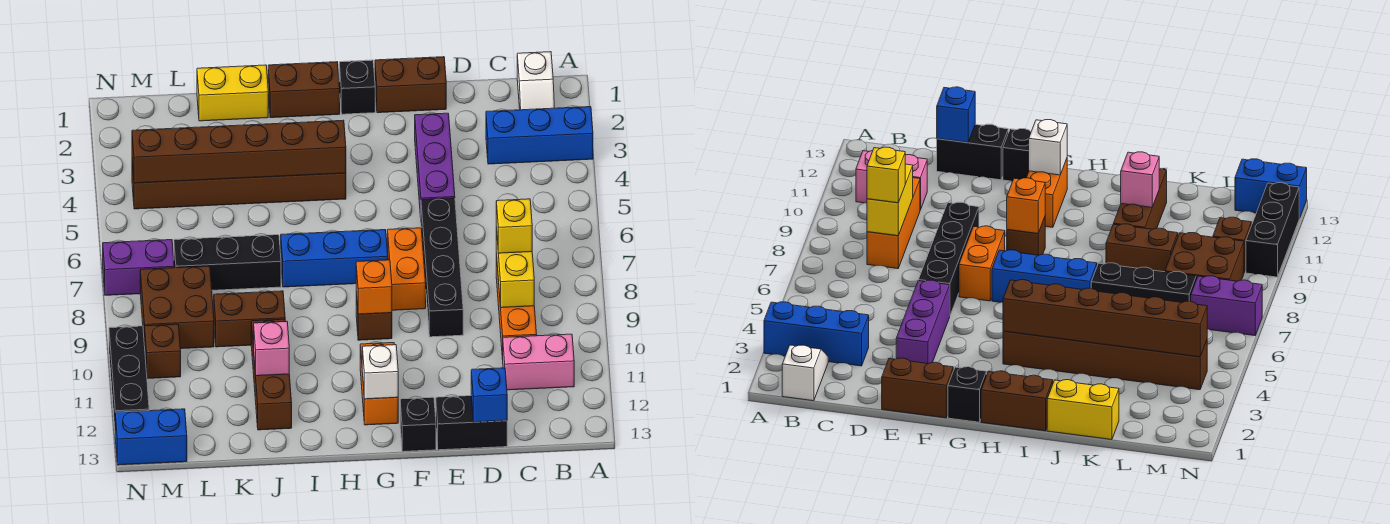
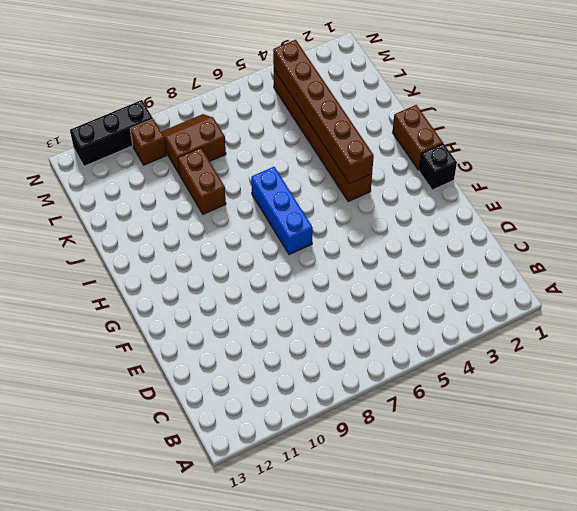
brown slope L8:M9 level 1 top L -> brown brick L8:M9 level 1
none -> blue brick A3:C3 level 1
none -> white slope B1:B2 level 1 top 1
none -> pink brick B11:C11 level 1
none -> orange brick C8:C10 level 1

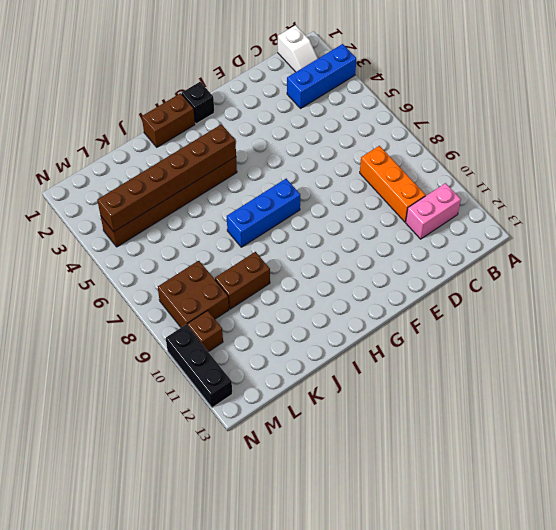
none -> black brick D13:E13 level 1
none -> brown brick E1:F1 level 1
none -> purple brick E3:E5 level 1
none -> black brick E6:E9 level 1

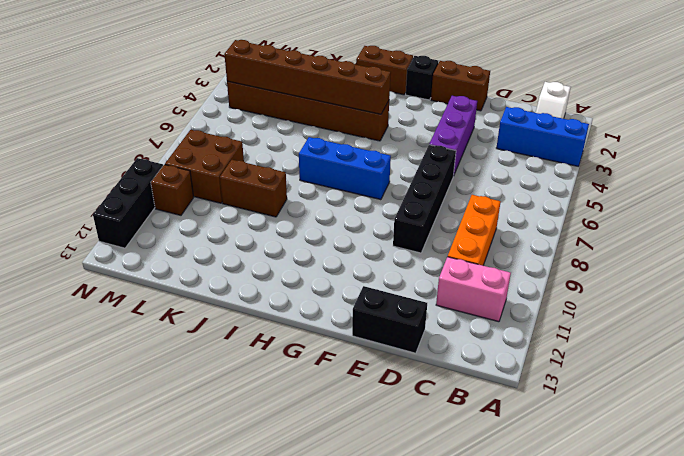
none -> orange brick F7:F8 level 1
none -> black brick F13 level 1
none -> brown brick G9 level 1
none -> orange brick G11:G12 level 1

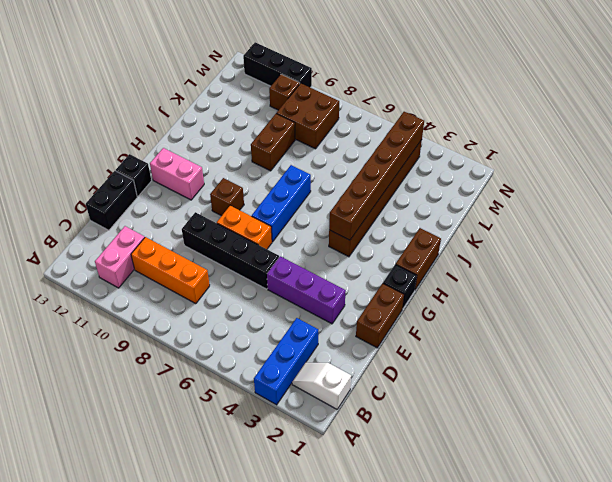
pink brick G11:G12 level 1 -> orange brick G11:G12 level 1
none -> yellow brick J1:K1 level 1
none -> black brick J7:L7 level 1
none -> brown brick J10:J12 level 1
none -> purple brick M7:N7 level 1

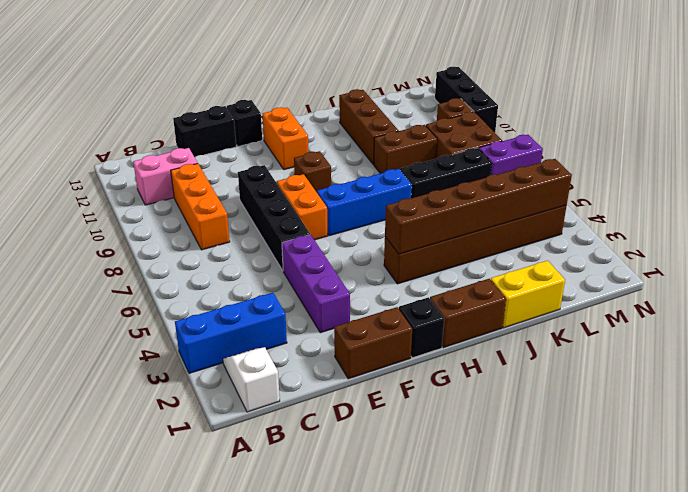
none -> blue brick M13:N13 level 1
none -> yellow brick C8:C9 level 2
none -> blue brick D13 level 2
none -> orange brick G9 level 2

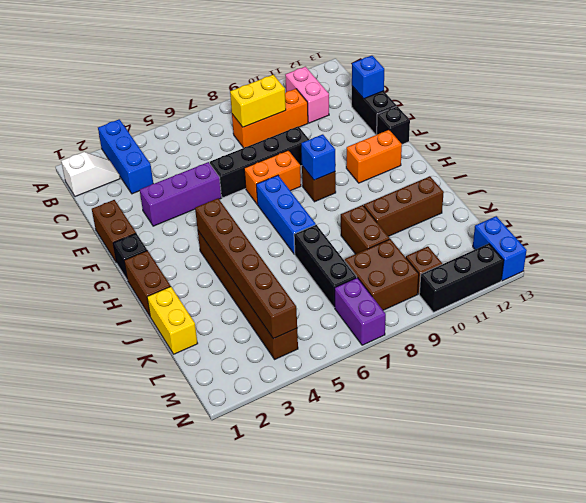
blue brick G9 level 2 -> orange brick G9 level 2
none -> white brick G12 level 2
none -> pink brick J11 level 2
none -> yellow brick C8 level 3

